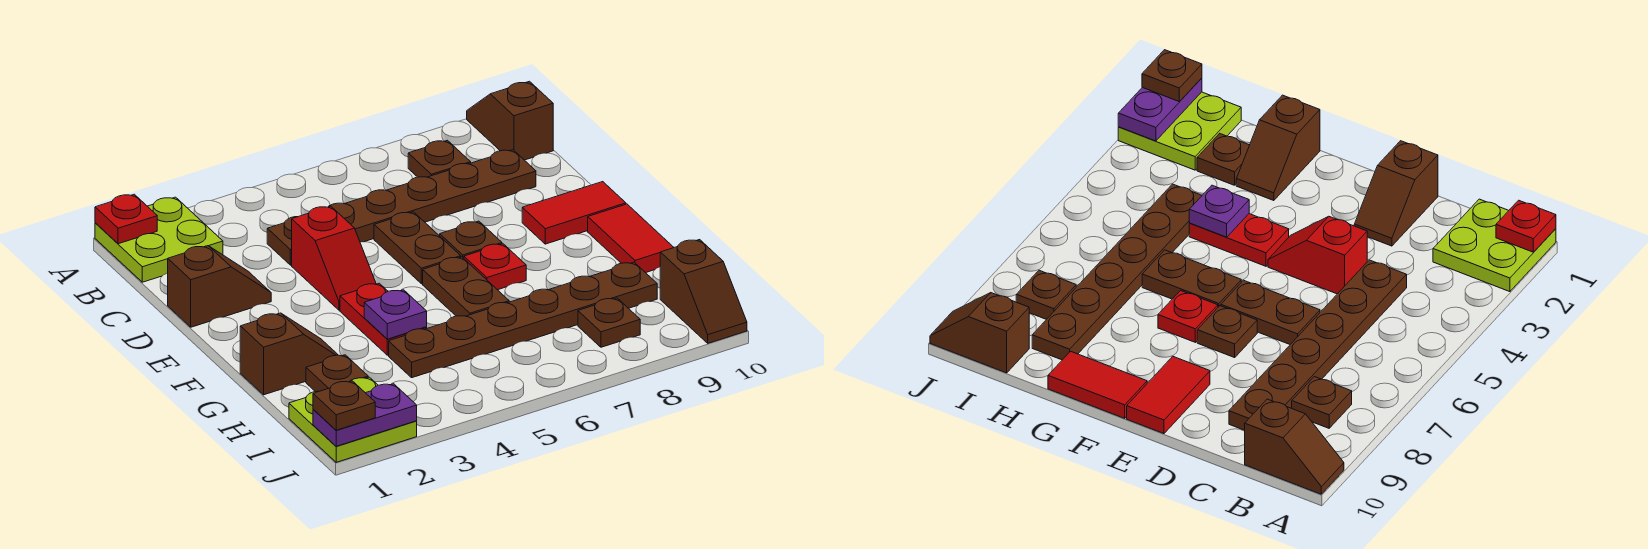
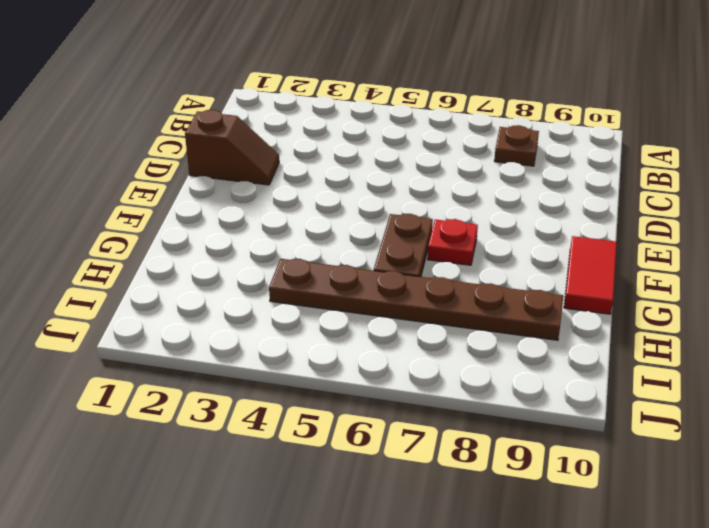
none -> lime plate A1:B2 level 1
none -> brown slope A10:B10 level 1 top B
none -> brown plate C4:C9 level 1

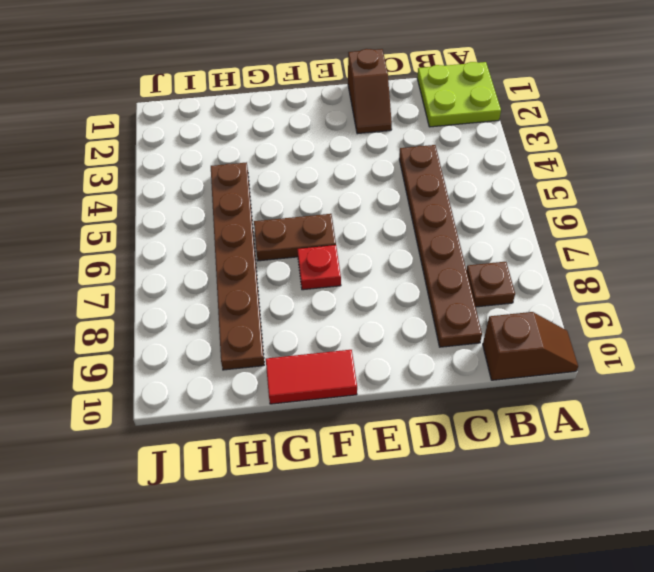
none -> red slope D4:E4 level 1 top D
none -> brown plate D6:E6 level 1
none -> brown plate E7 level 1

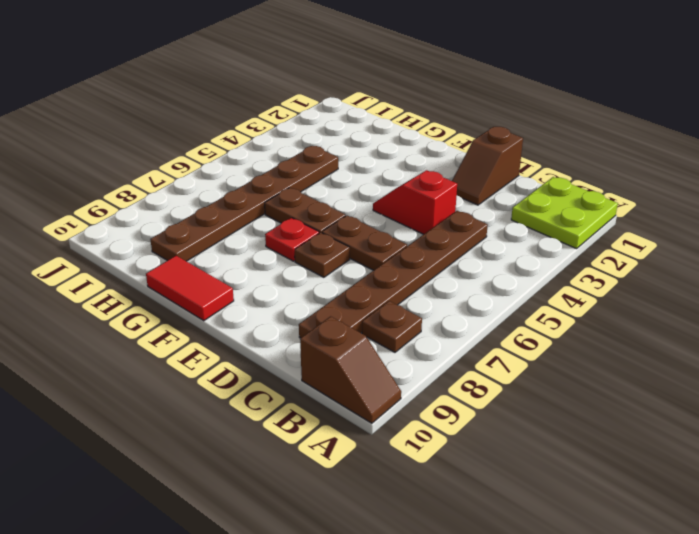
none -> red tile E9:E10 level 1
none -> red plate F4:G4 level 1
none -> brown slope G1:G2 level 1 top 1

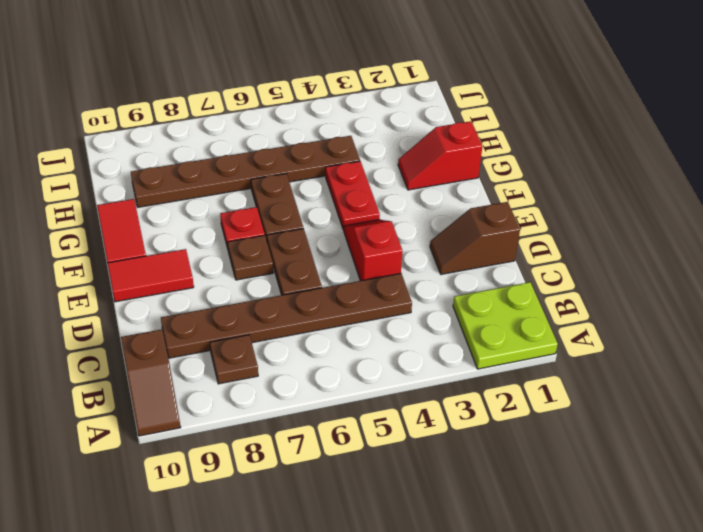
red slope G1:G2 level 1 top 1 -> brown slope G1:G2 level 1 top 1
none -> brown plate H2 level 1
none -> lime plate I1:J2 level 1
none -> brown plate I8 level 1

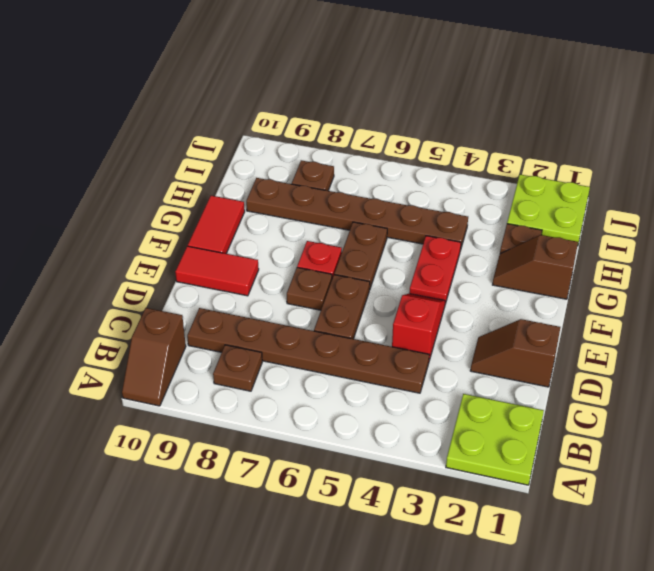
none -> brown slope I10:J10 level 1 top I
none -> red plate A1 level 2
none -> purple plate G4 level 2

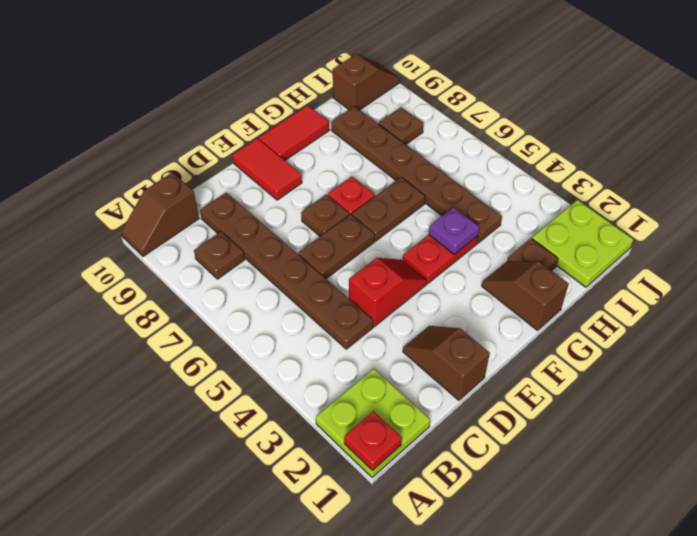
none -> purple plate J1:J2 level 2
none -> brown plate J1 level 3

